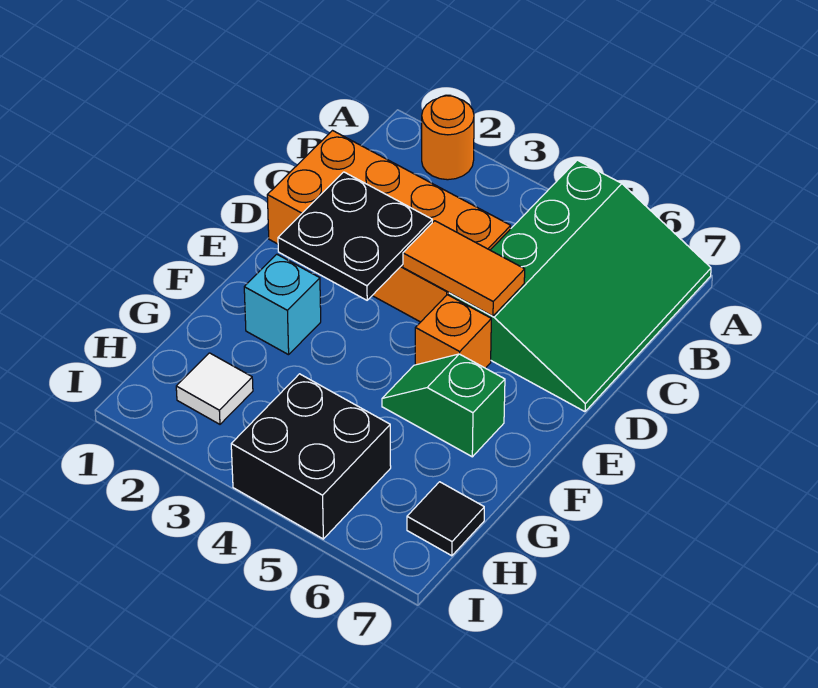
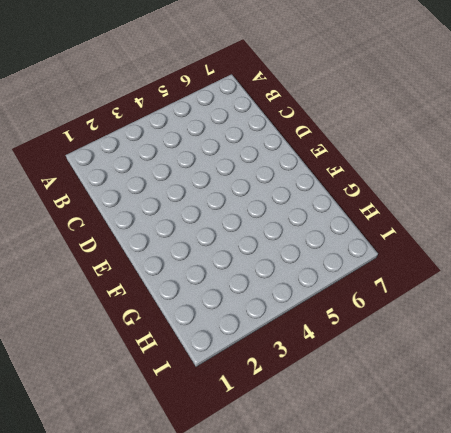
none -> orange round brick A2 level 1
none -> green slope A5:D7 level 1 top 5

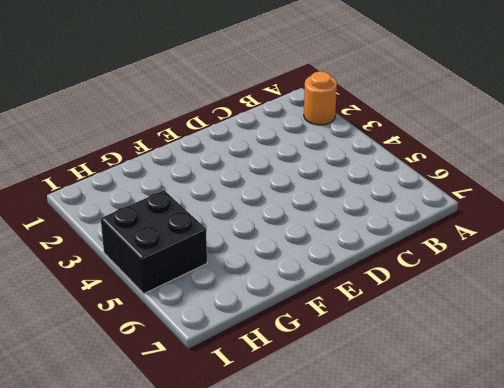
none -> green slope A5:D7 level 1 top 5
none -> orange brick C1:D4 level 1

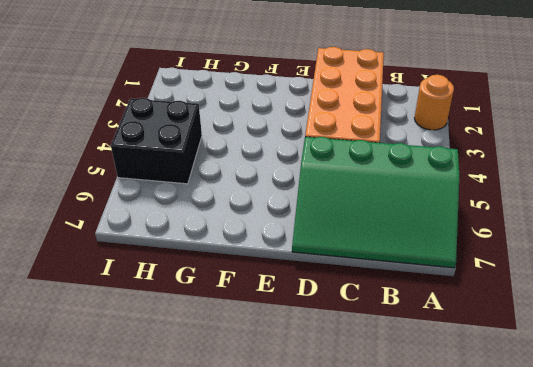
none -> orange brick E5 level 1
none -> cyan brick F2 level 1

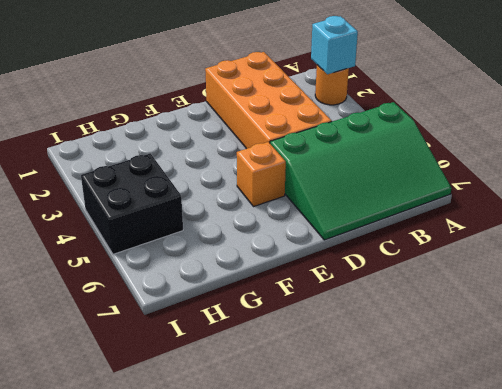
cyan brick A2 level 2 -> cyan brick F2 level 1
none -> green slope F5:F6 level 1 top 6
none -> white tile H2 level 1

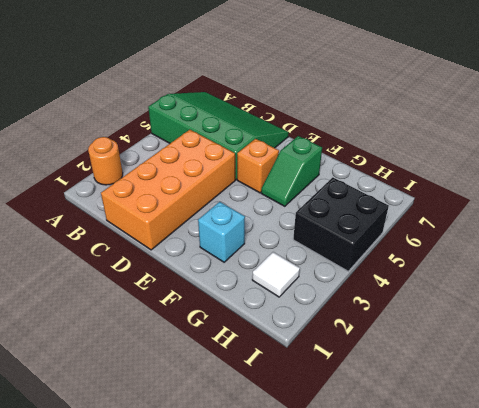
none -> black tile H7 level 1
none -> black plate D2:E3 level 2

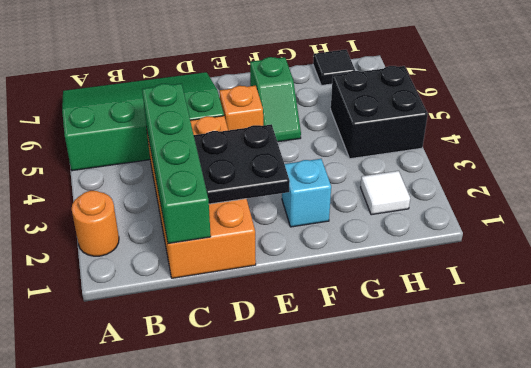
green brick C1:C4 level 2 -> none
none -> orange tile D4:D5 level 2

